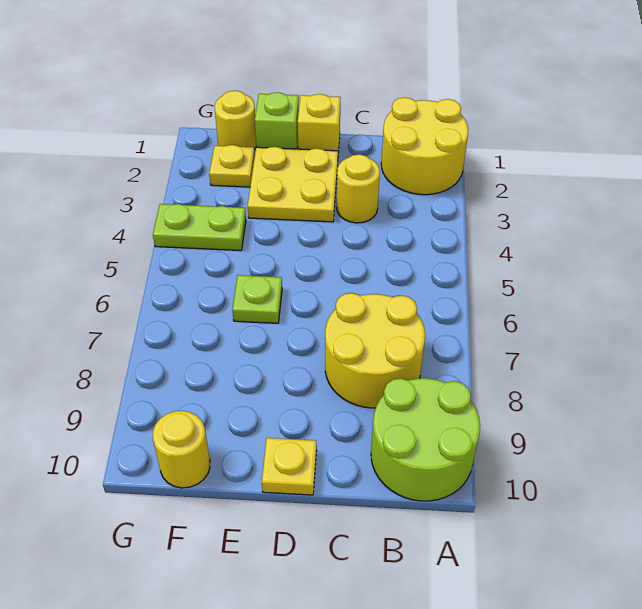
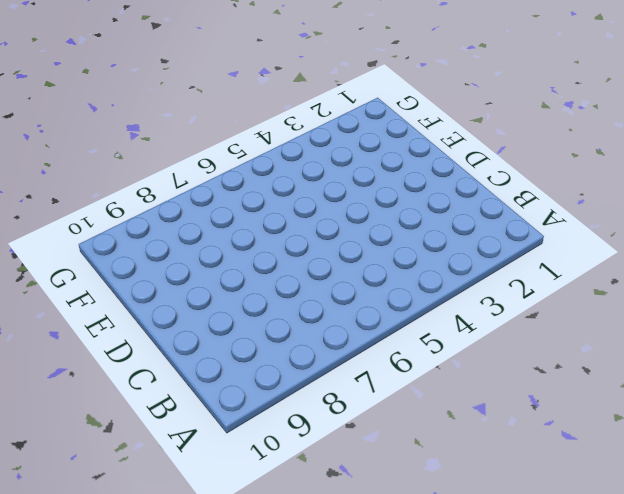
none -> yellow round brick A1:B2 level 1
none -> lime round brick A9:B10 level 1
none -> yellow round brick B7:C8 level 1

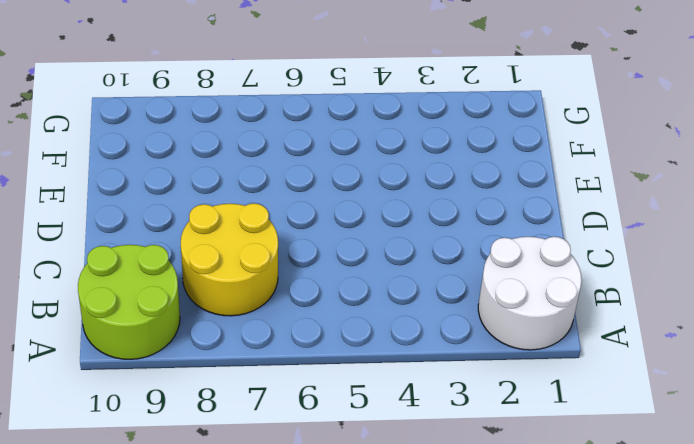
white round brick A1:B2 level 1 -> yellow round brick A1:B2 level 1
none -> yellow round brick C3 level 1
none -> yellow brick D1 level 1
none -> yellow plate D2:E3 level 1

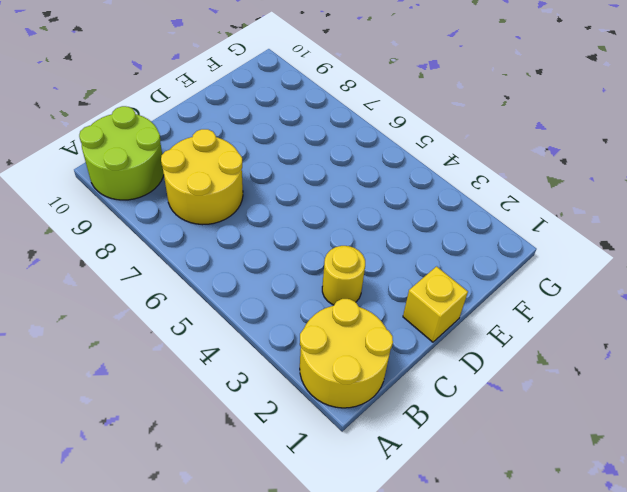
none -> yellow plate D2:E3 level 1
none -> yellow plate D10 level 1
none -> lime brick E1 level 1

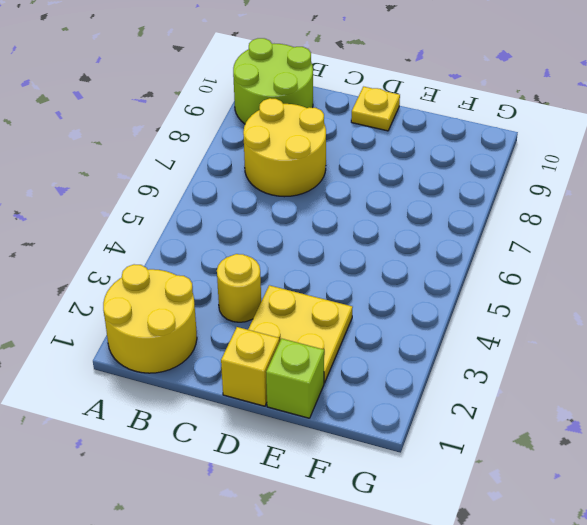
none -> lime plate E6 level 1
none -> yellow round brick F1 level 1
none -> yellow plate F2 level 1

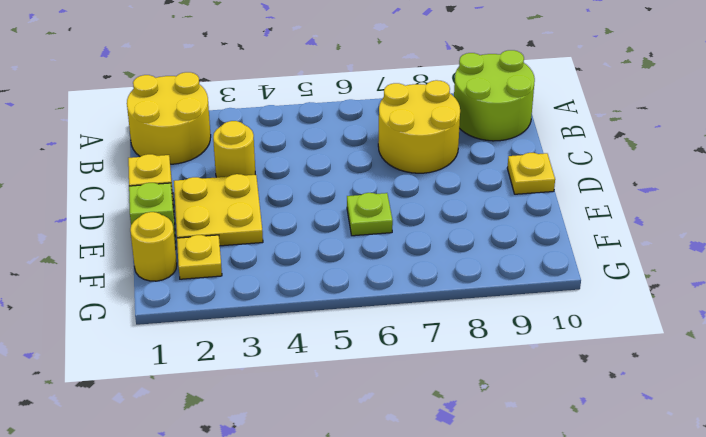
none -> lime plate F4:G4 level 1
none -> yellow round brick F10 level 1

